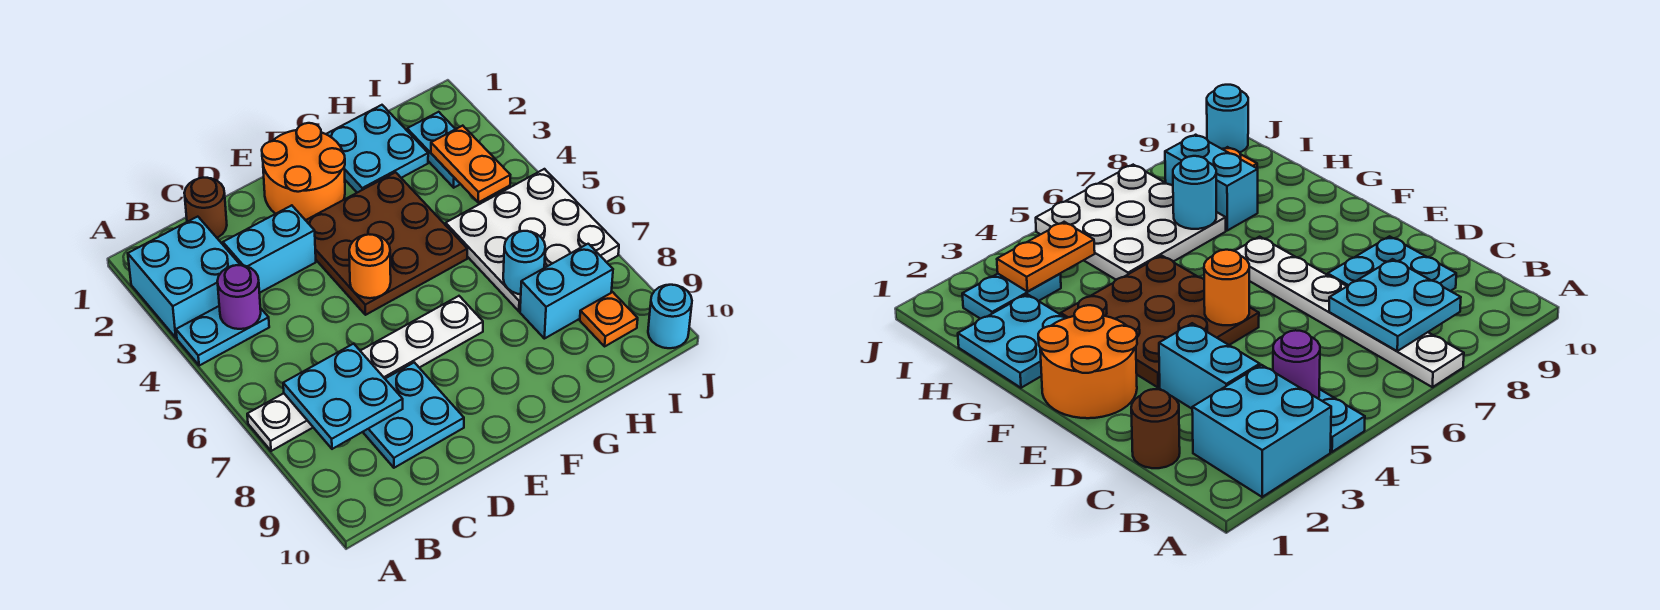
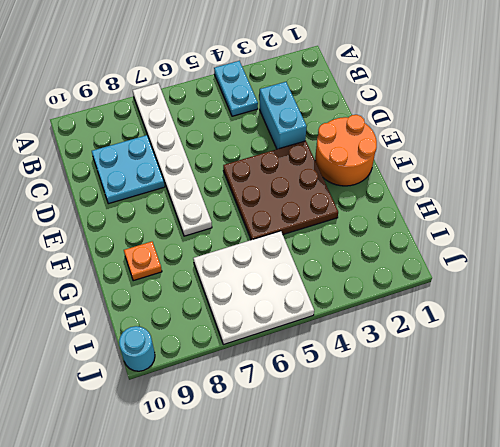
orange plate G9 level 1 -> orange plate I9 level 1
none -> cyan brick A2:B3 level 1
none -> brown round brick C1 level 1
none -> cyan plate G1:H2 level 1

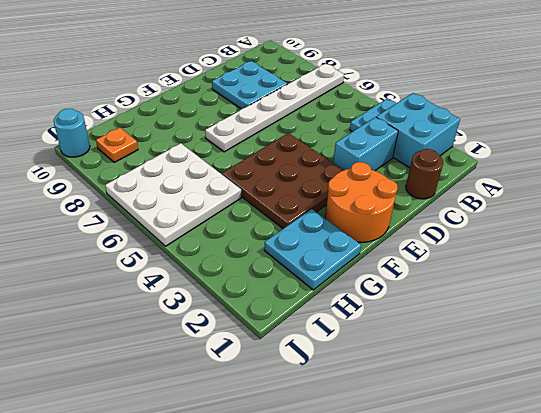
none -> cyan brick H8:I8 level 1
none -> cyan plate I2:I3 level 1
none -> purple round brick B4 level 2

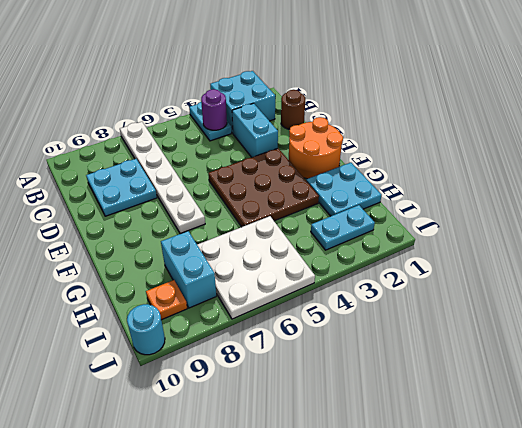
none -> cyan plate B7:C8 level 2
none -> orange round brick E5 level 2
none -> cyan round brick H7 level 2

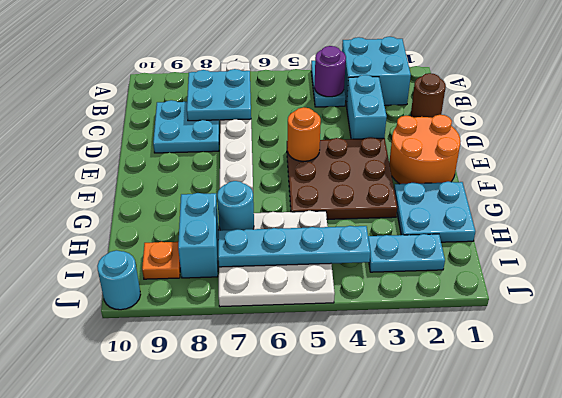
cyan plate I4:I7 level 2 -> orange plate I3:I4 level 2

